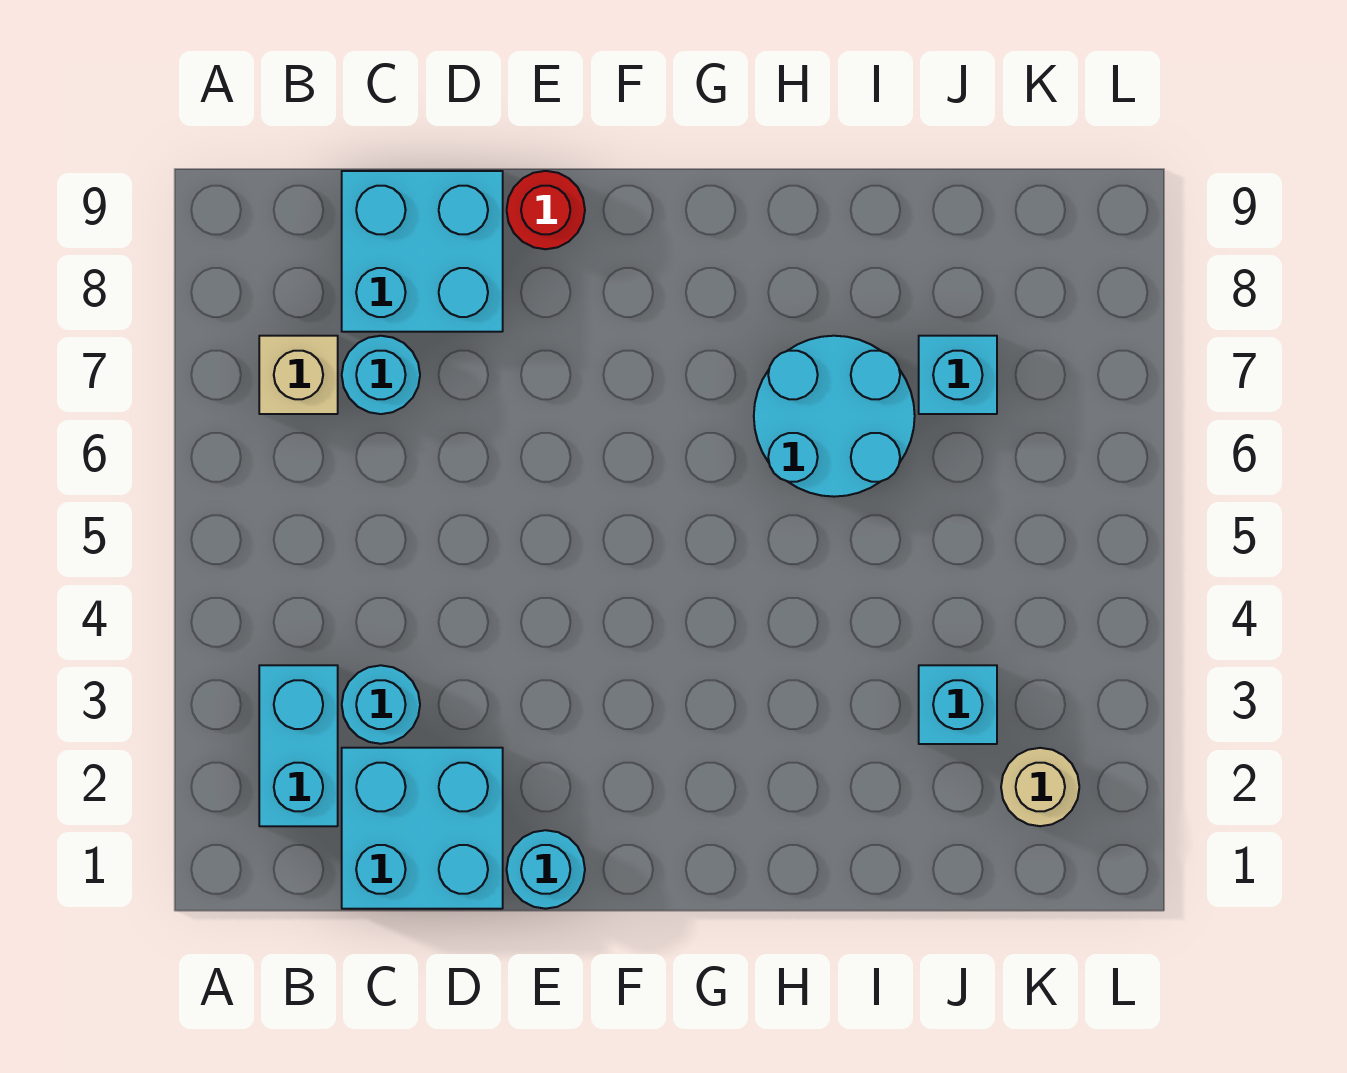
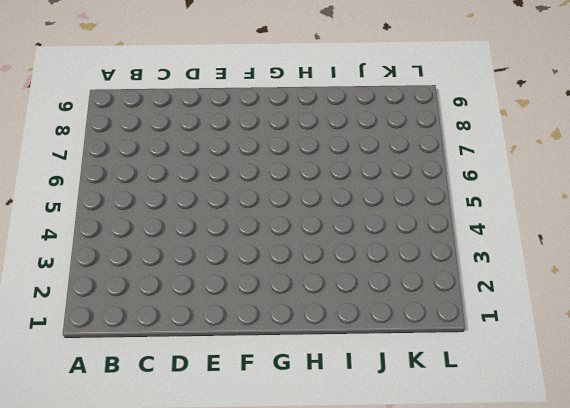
none -> cyan brick B2:B3 level 1
none -> tan brick B7 level 1
none -> cyan brick C1:D2 level 1

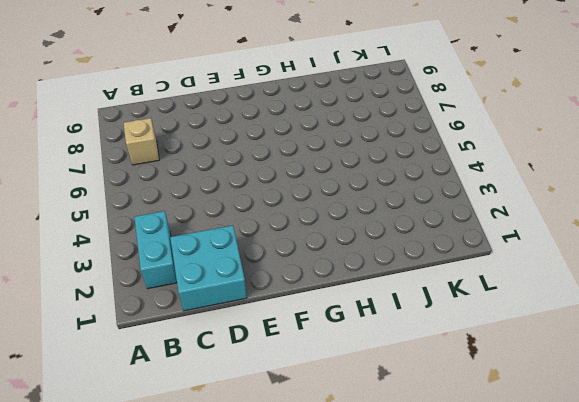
none -> cyan round brick C3 level 1
none -> cyan round brick C7 level 1
none -> cyan brick C8:D9 level 1

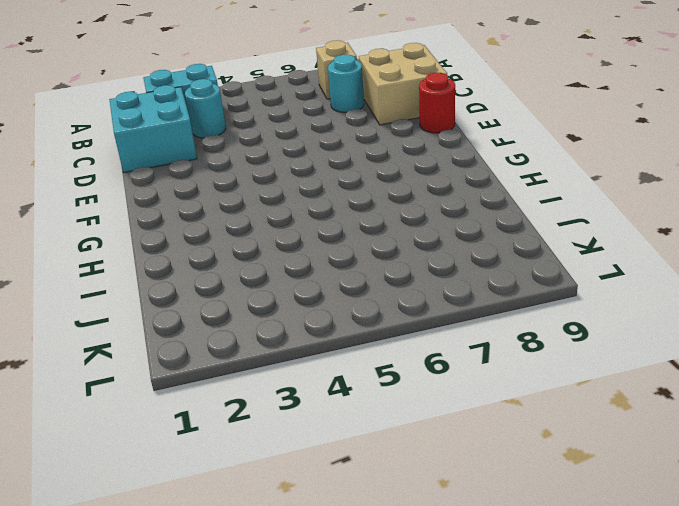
tan brick C8:D9 level 1 -> cyan brick C8:D9 level 1
none -> cyan round brick E1 level 1
none -> cyan round brick H6:I7 level 1
none -> cyan brick J3 level 1

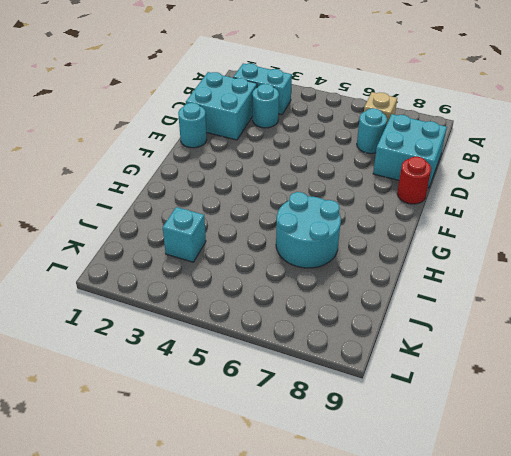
none -> cyan brick J7 level 1
none -> tan round brick K2 level 1

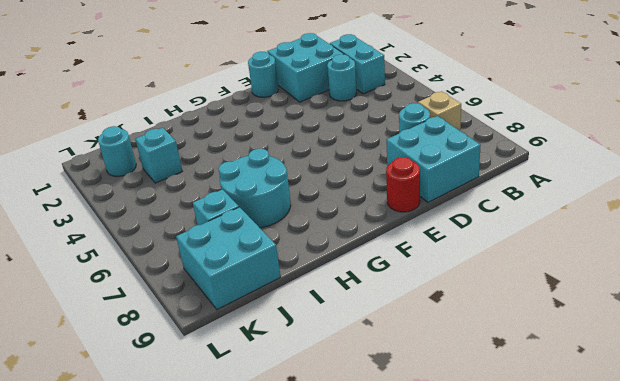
cyan brick J8:K9 level 1 -> none
cyan round brick K2 level 1 -> tan round brick K2 level 1

